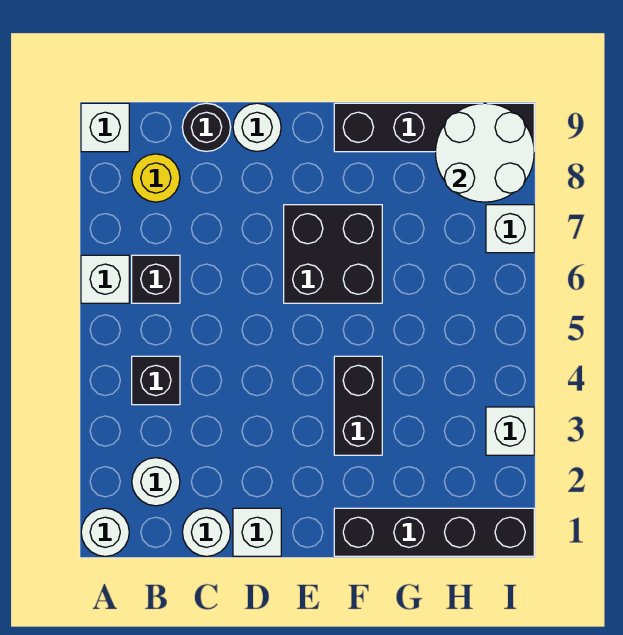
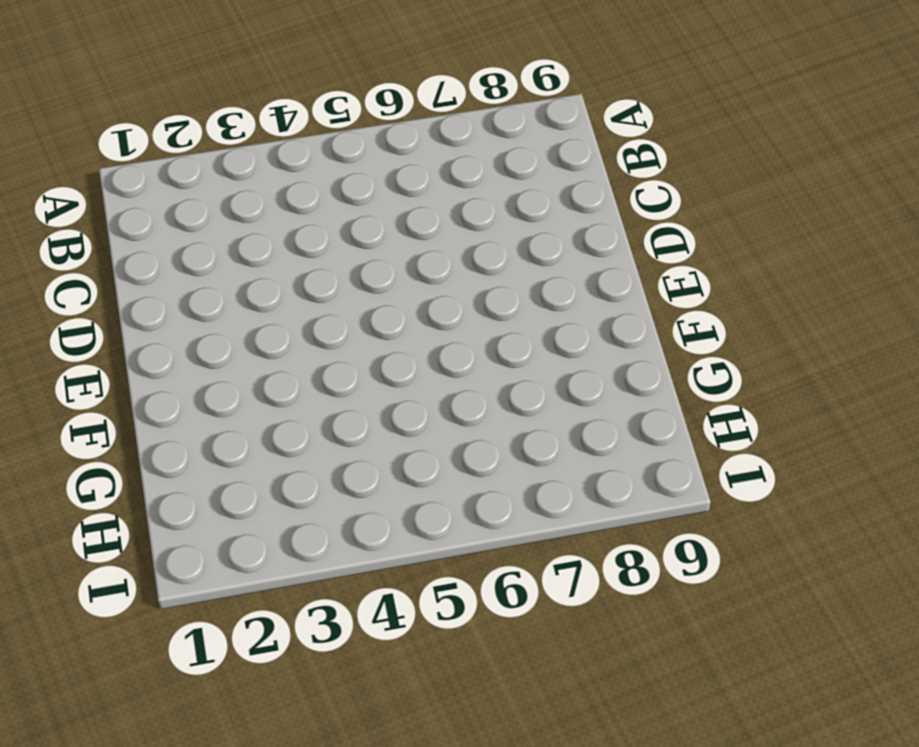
none -> white round brick A1 level 1
none -> white brick A6 level 1
none -> white brick A9 level 1

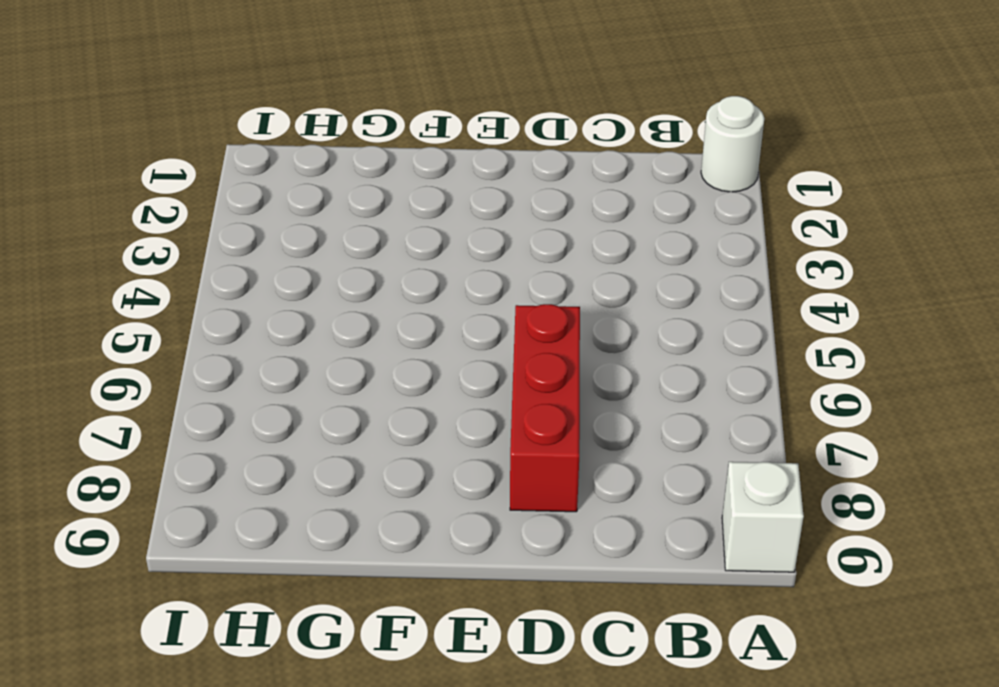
red brick D6:D8 level 1 -> none
none -> white brick A6 level 1
none -> white round brick B2 level 1
none -> black brick B4 level 1

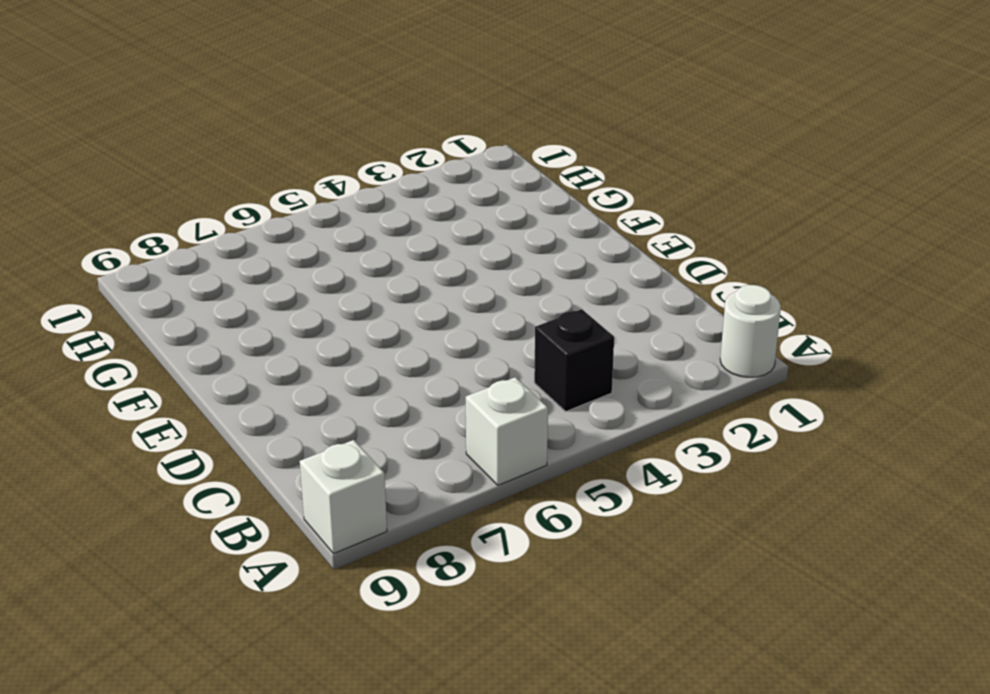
none -> white round brick B2 level 1
none -> black brick B6 level 1
none -> yellow round brick B8 level 1

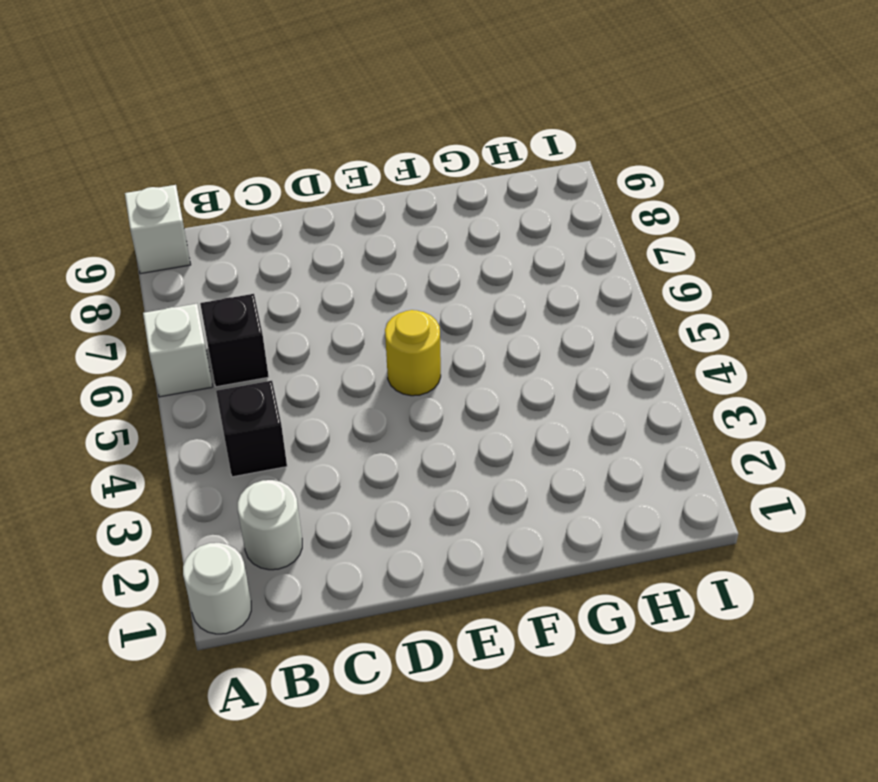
yellow round brick E5 level 1 -> yellow round brick B8 level 1
none -> white round brick C1 level 1
none -> black round brick C9 level 1
none -> white brick D1 level 1

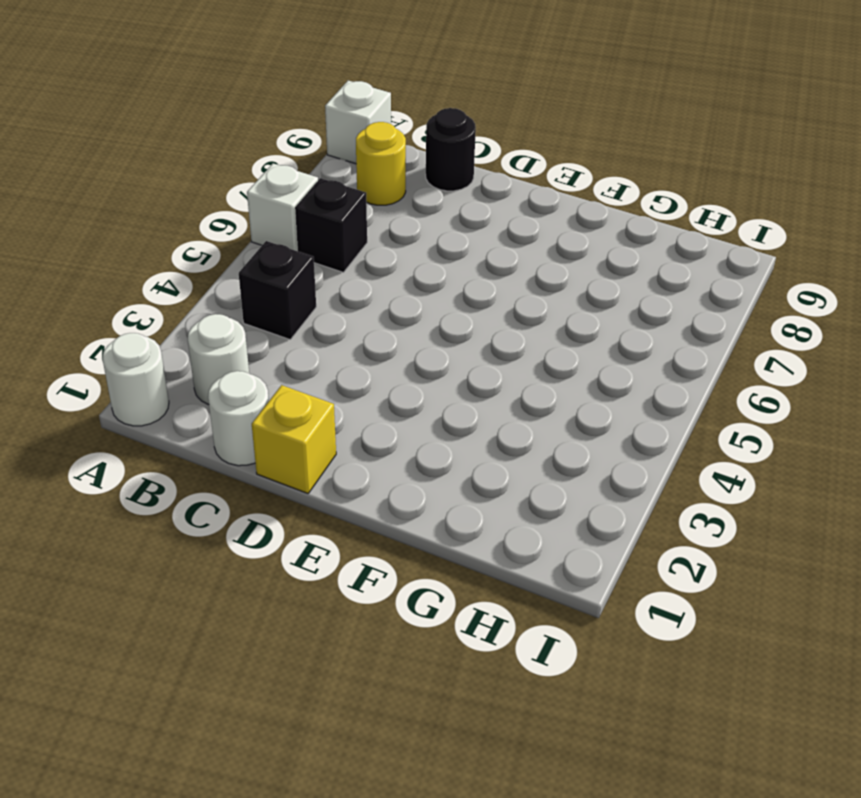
yellow brick D1 level 1 -> white brick D1 level 1
none -> white round brick D9 level 1
none -> black brick E6:F7 level 1
none -> black brick F1:I1 level 1

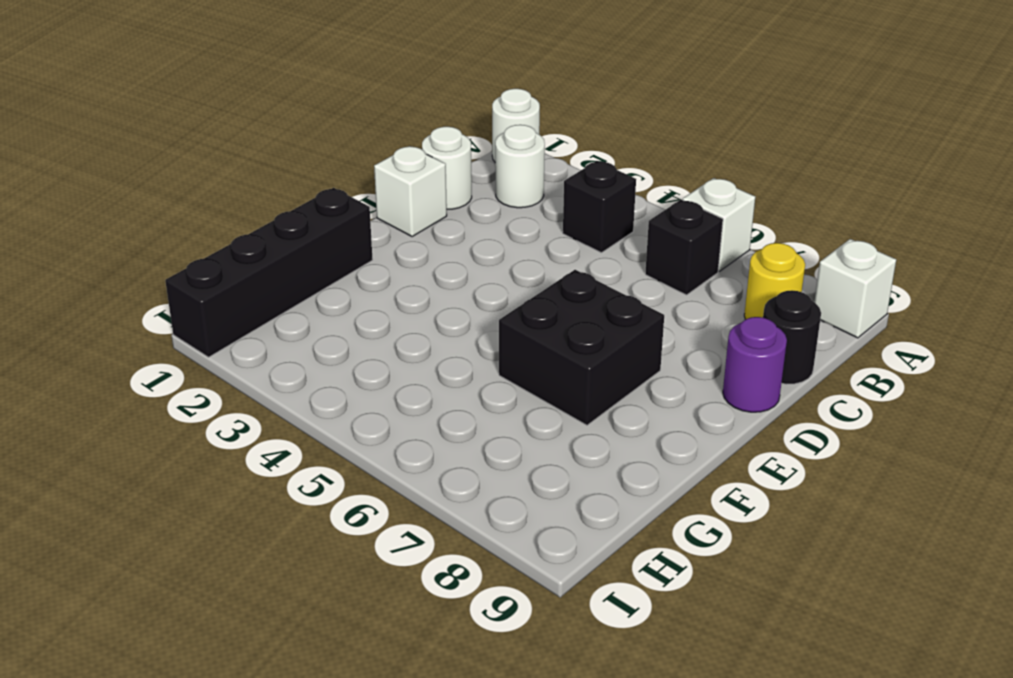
purple round brick D9 level 1 -> white round brick D9 level 1
none -> black brick F3:F4 level 1
none -> black brick F9:I9 level 1
none -> white brick I3 level 1

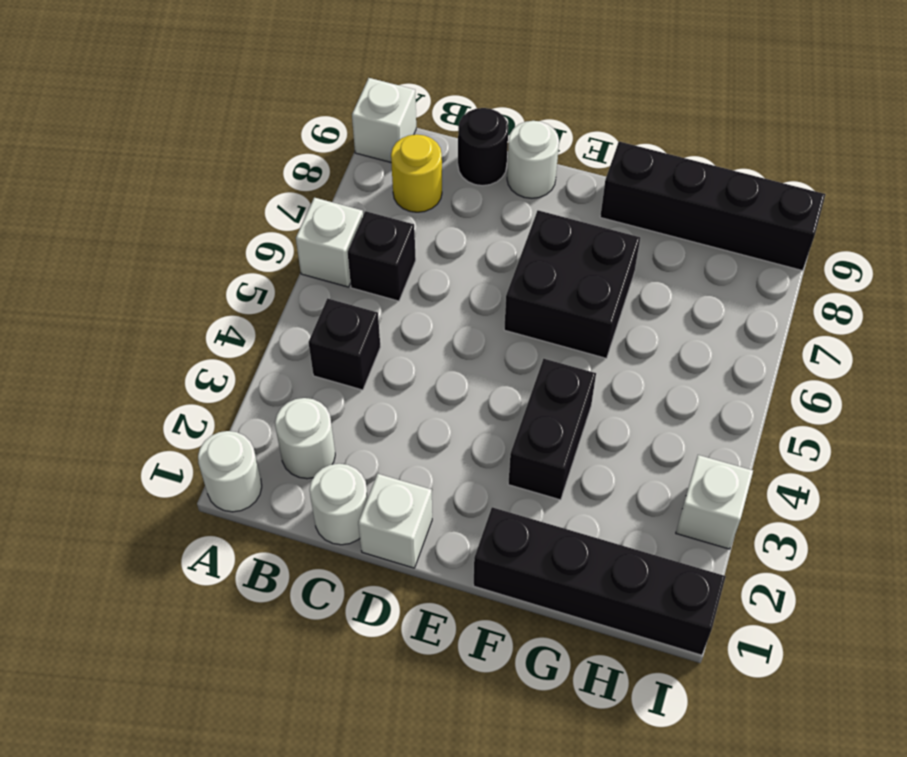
none -> white brick I7 level 1
none -> white round brick H8:I9 level 2

